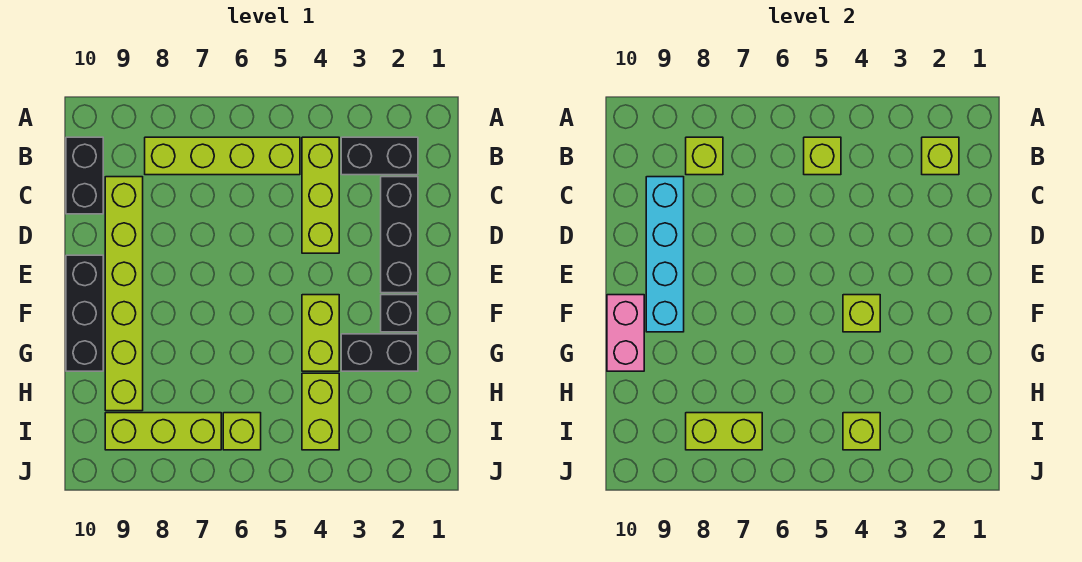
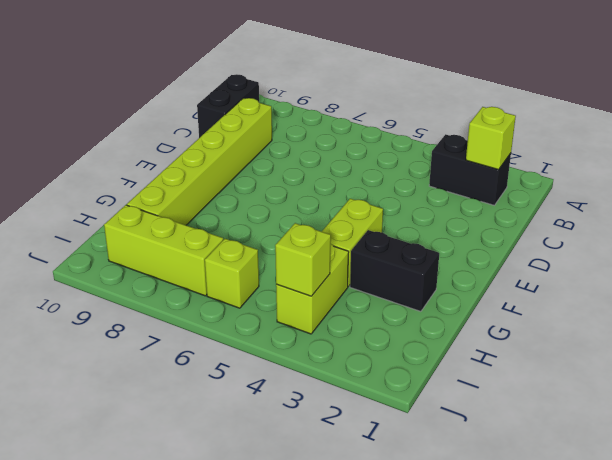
none -> lime brick B4:D4 level 1
none -> lime brick B5:B8 level 1
none -> black brick C2:E2 level 1

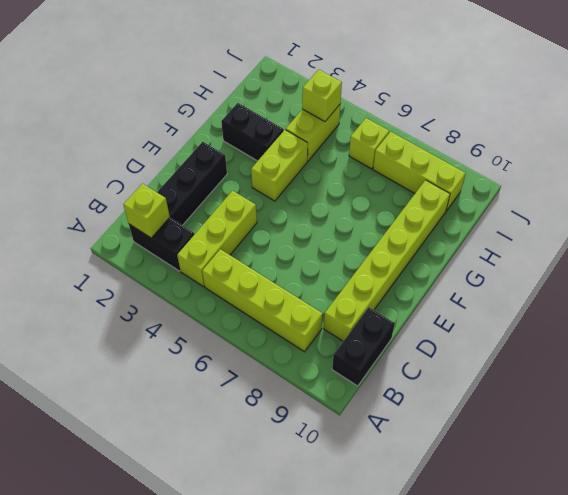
none -> black brick E10:G10 level 1
none -> black brick F2 level 1
none -> lime brick B5 level 2

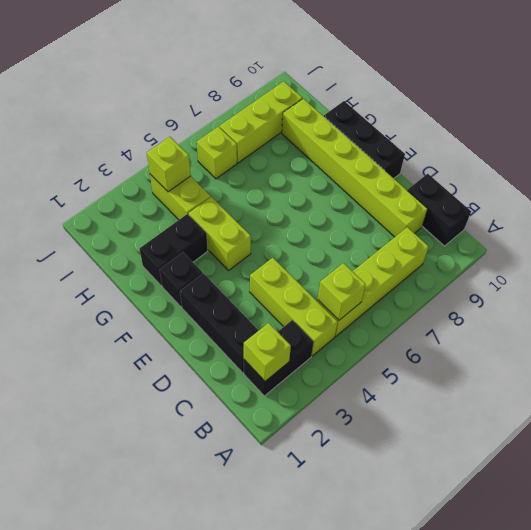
none -> lime brick B8 level 2
none -> cyan brick C9:F9 level 2
none -> lime brick F4 level 2

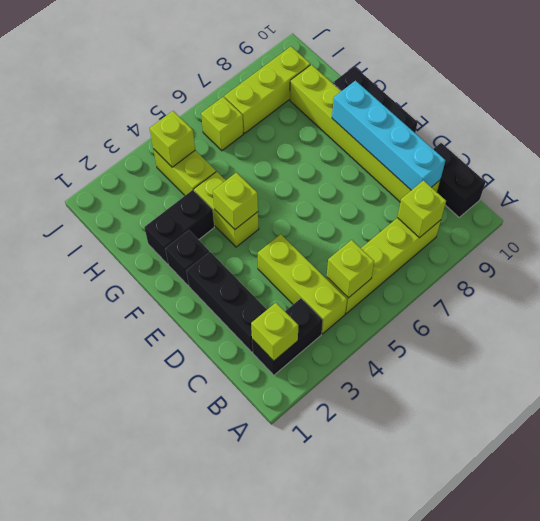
none -> pink brick F10:G10 level 2
none -> lime brick I7:I8 level 2

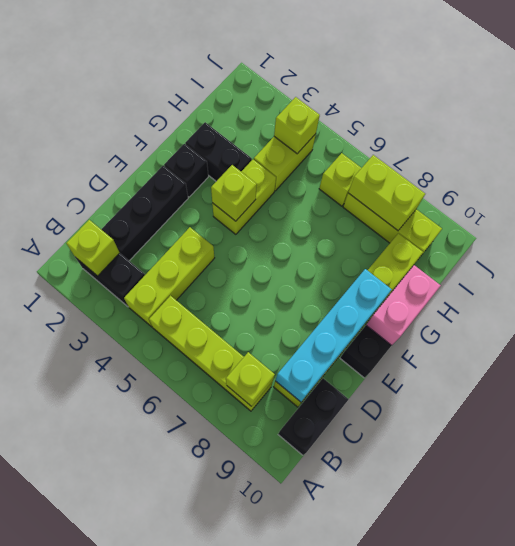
none -> lime brick B5 level 2

